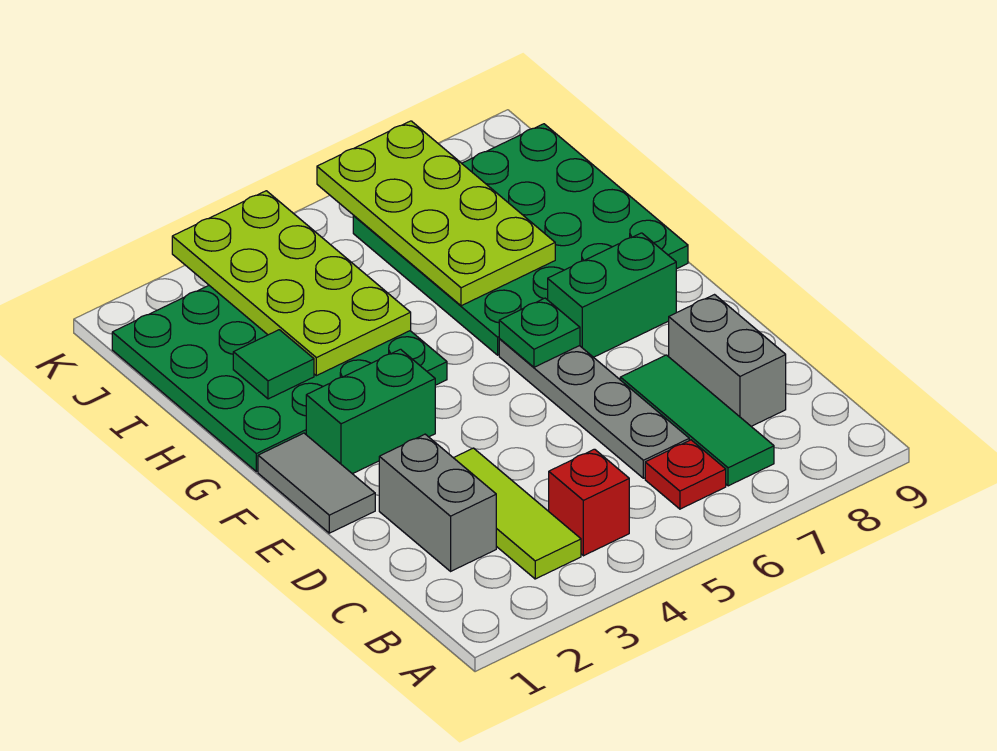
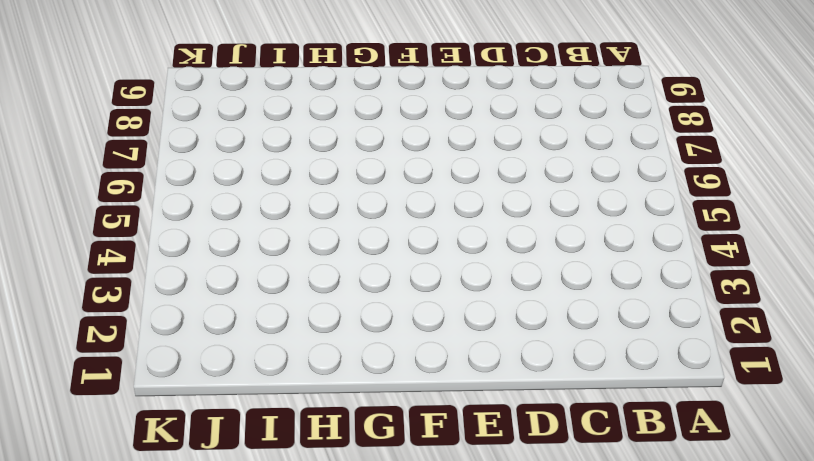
none -> lime tile B3:D3 level 1
none -> red brick B4 level 1
none -> red plate B6 level 1

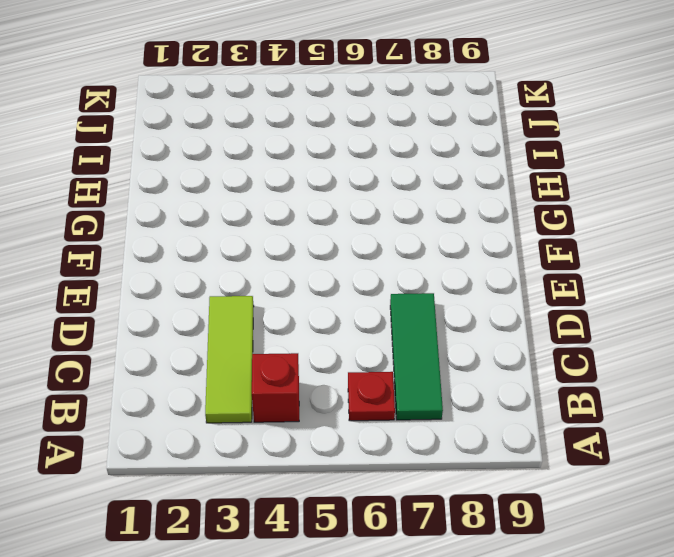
none -> grey brick C2:D2 level 1
none -> grey plate C6:F6 level 1
none -> grey brick C8:D8 level 1

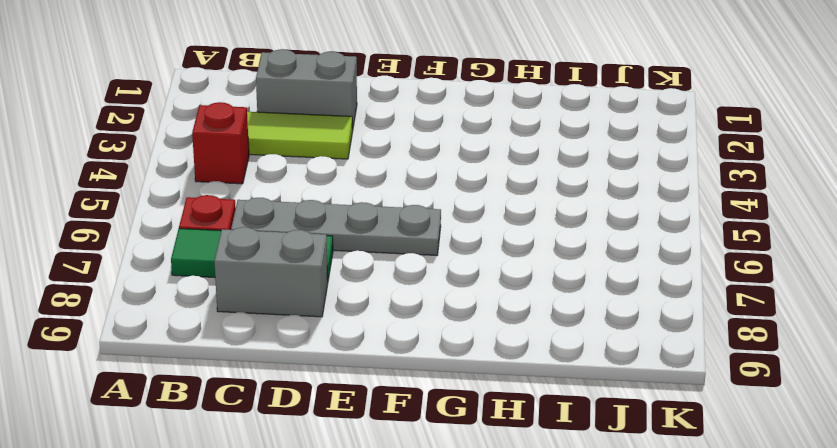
none -> grey tile E1:F1 level 1
none -> green brick F2:F3 level 1
none -> green brick F7:F8 level 1

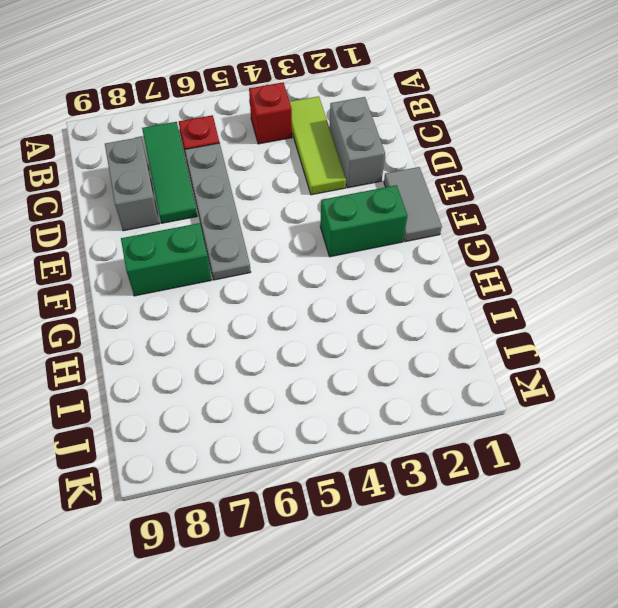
none -> green plate G1:J4 level 1
none -> green plate G6:J9 level 1
none -> green plate F6 level 2

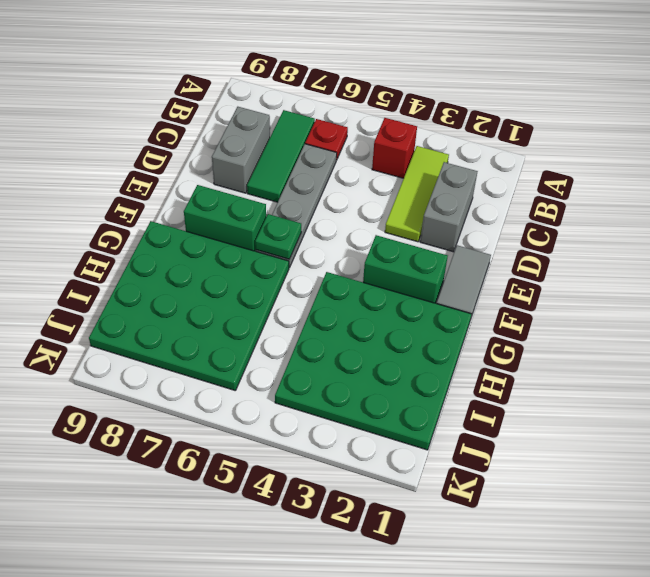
none -> green tile H2 level 2
none -> lime plate H3:K4 level 2
none -> lime plate H6:K7 level 2

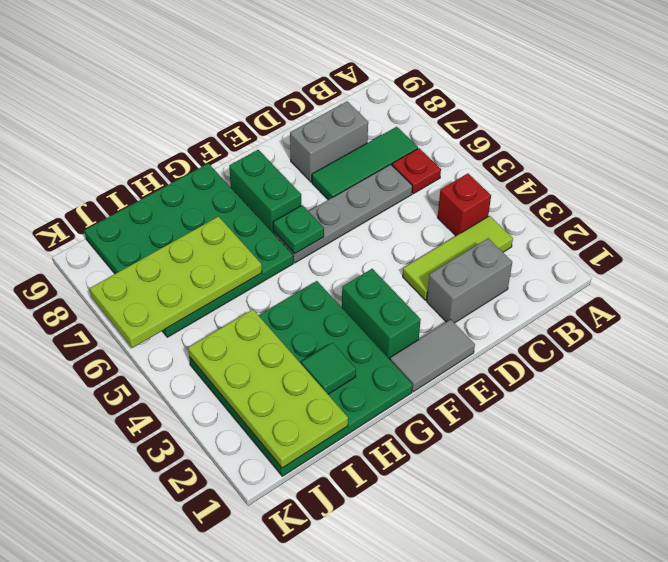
lime plate I1:J4 level 2 -> lime plate H3:K4 level 2

